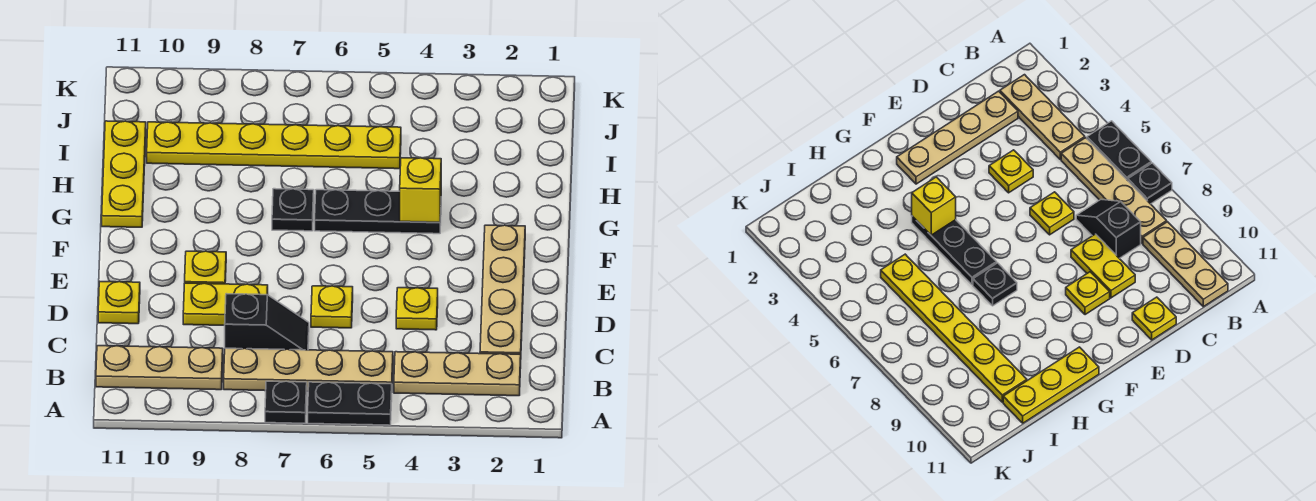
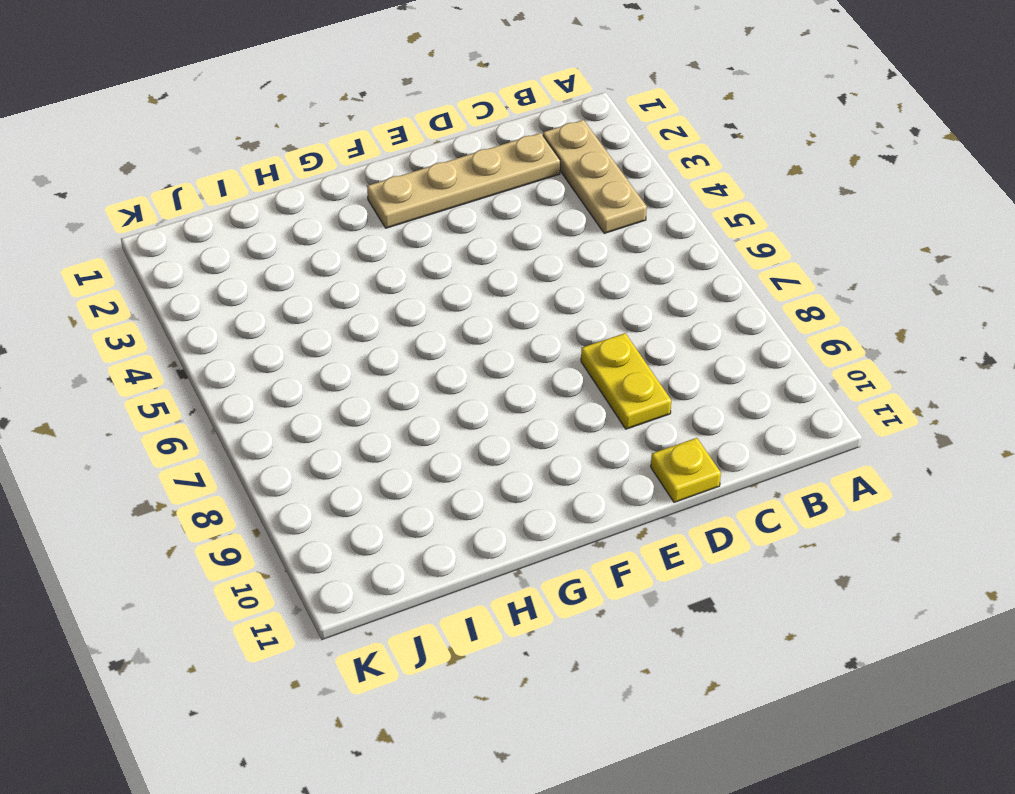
none -> black plate A5:A6 level 1
none -> black plate A7 level 1
none -> tan plate B5:B8 level 1

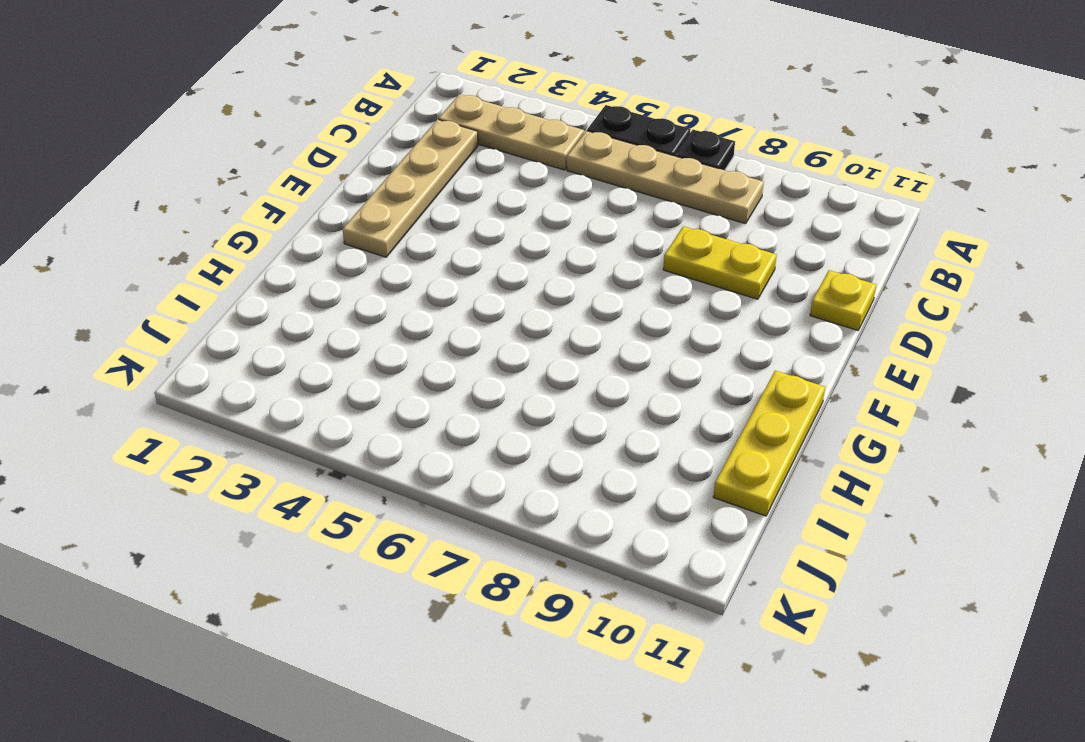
none -> tan plate B9:B11 level 1
none -> black slope C7:C8 level 1 top 8
none -> yellow plate D4 level 1

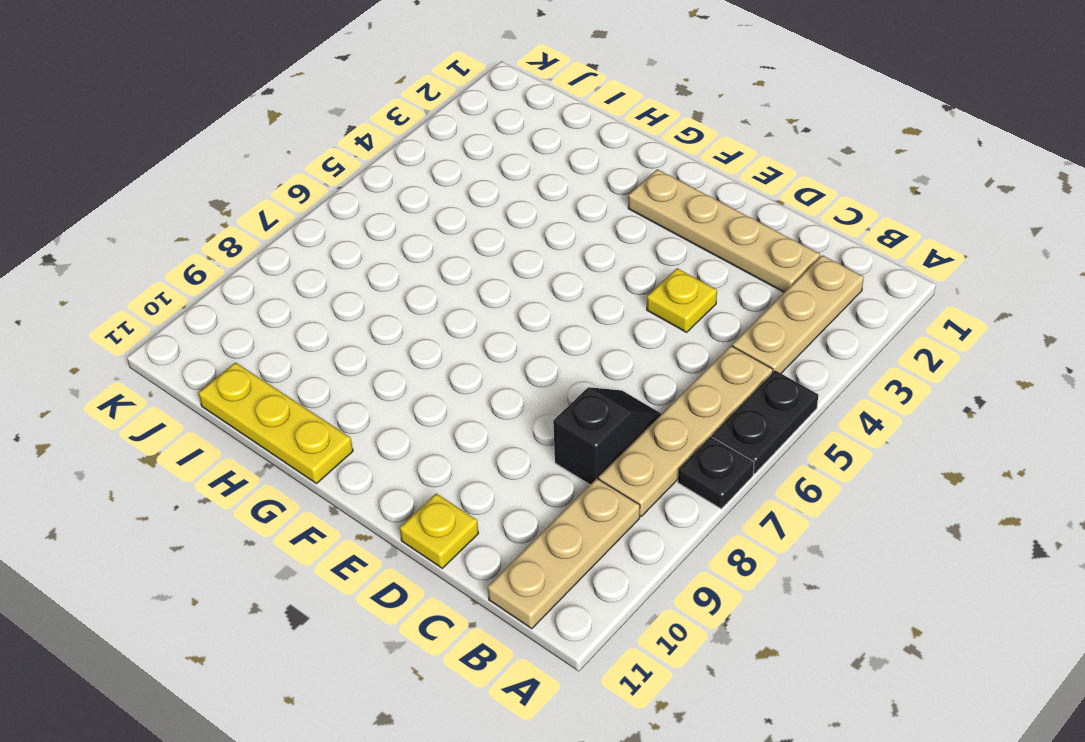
none -> yellow plate D6 level 1
none -> yellow plate D8:D9 level 1
none -> yellow plate E9 level 1

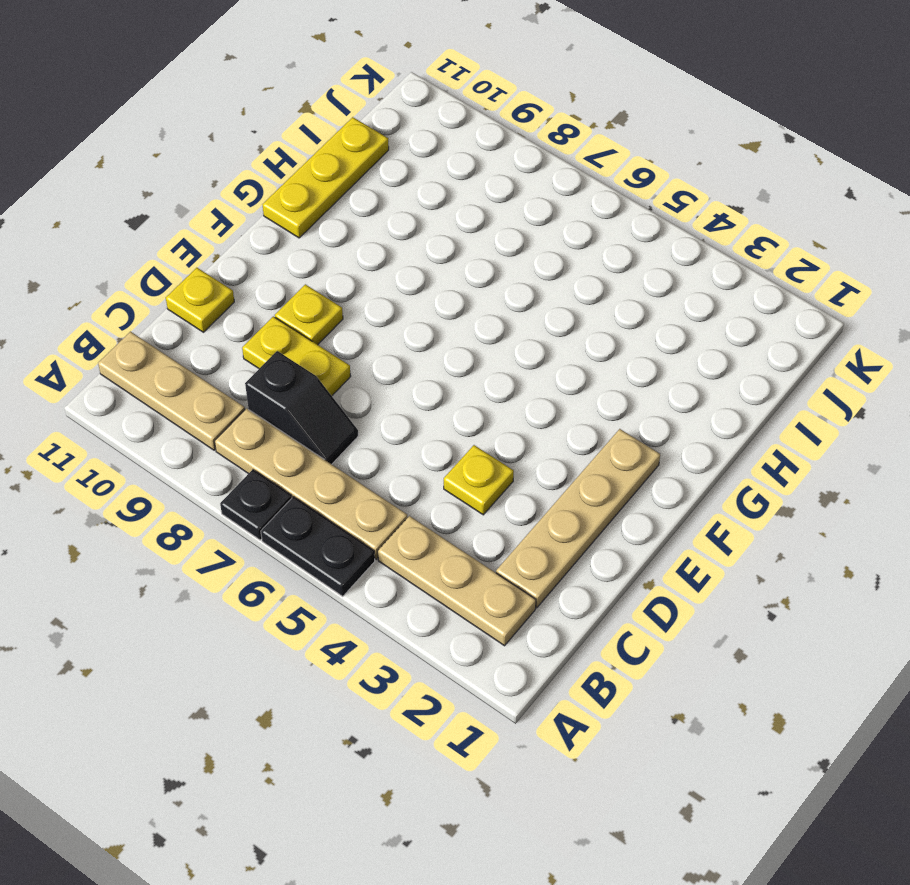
none -> yellow plate D6 level 1
none -> black plate G4:G6 level 1
none -> black plate G7 level 1

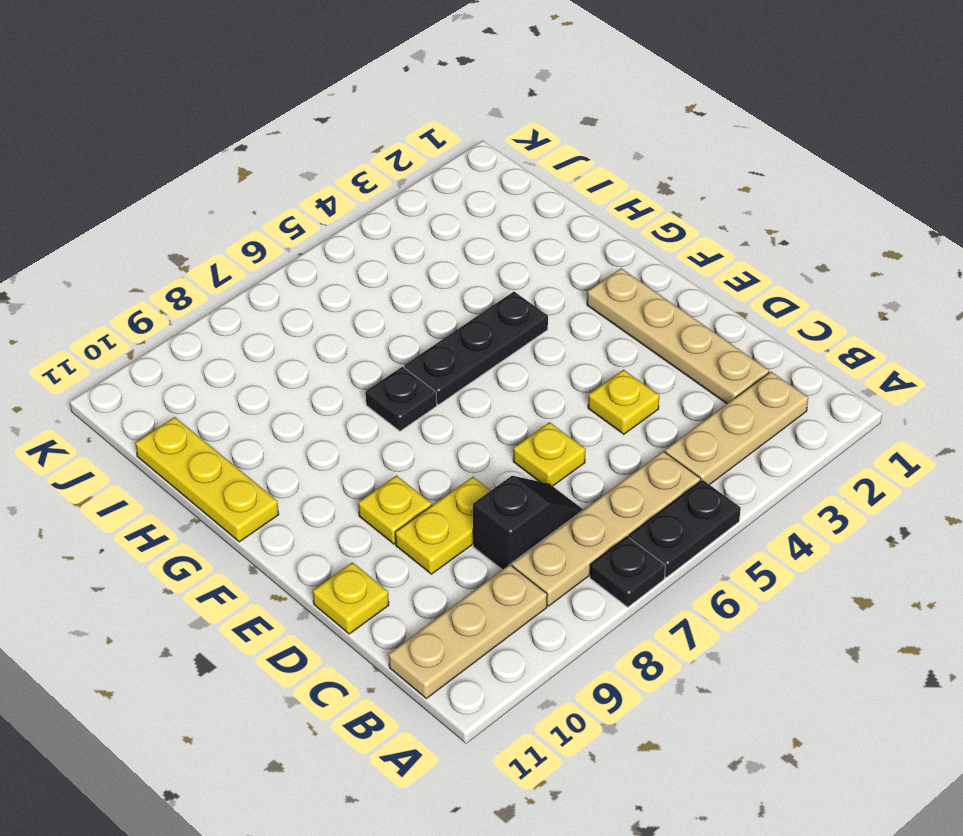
none -> yellow plate I5:I10 level 1
none -> yellow brick G4 level 2

